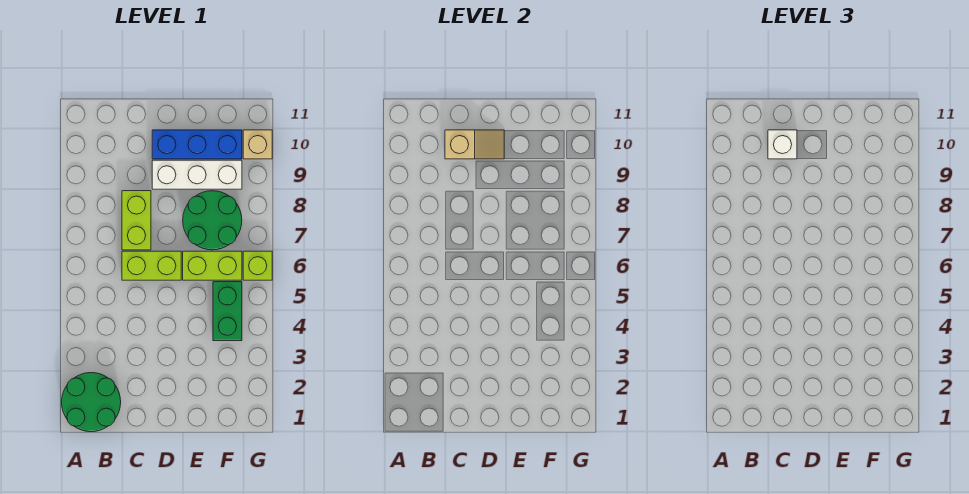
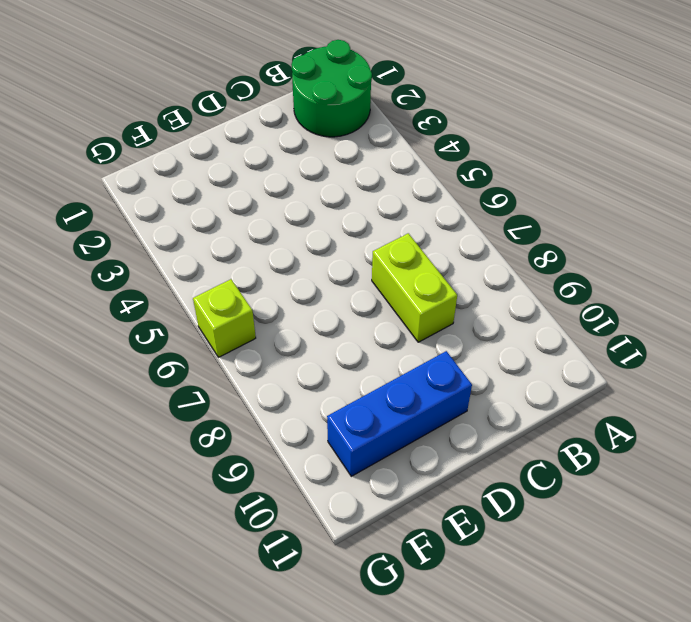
none -> lime brick C6:D6 level 1
none -> white brick D9:F9 level 1
none -> lime brick E6:F6 level 1

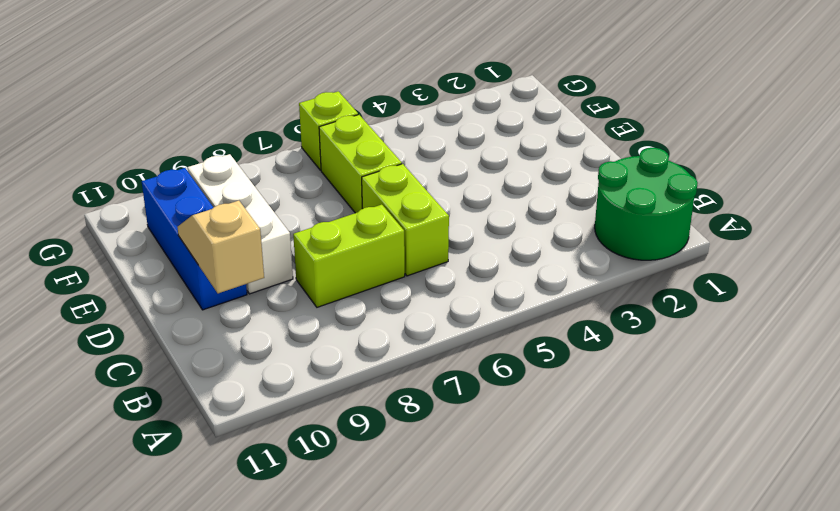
none -> green round brick E7:F8 level 1
none -> green brick F4:F5 level 1
none -> tan brick G10 level 1

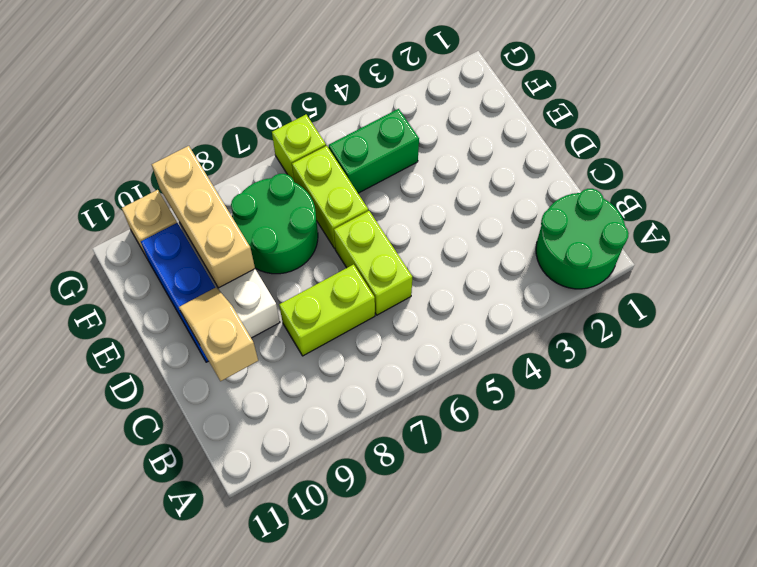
tan brick E9:G9 level 2 -> none
none -> white brick C10 level 3

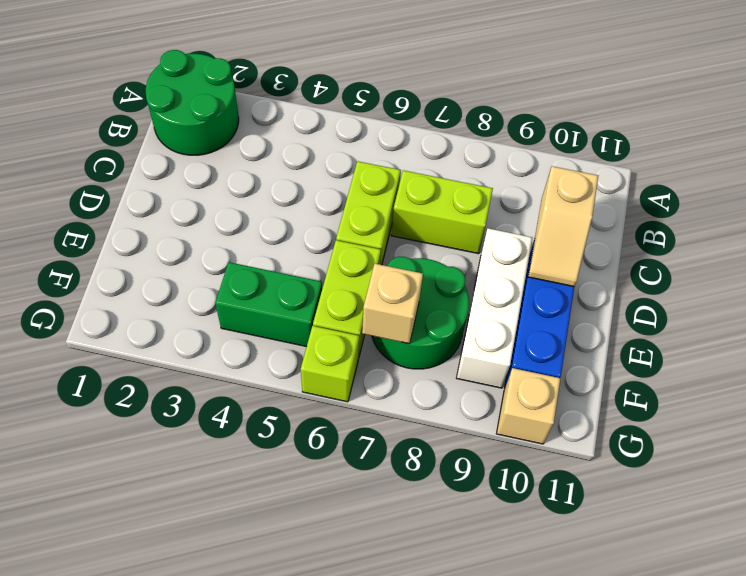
tan brick F7 level 2 -> none
none -> white brick C10 level 3

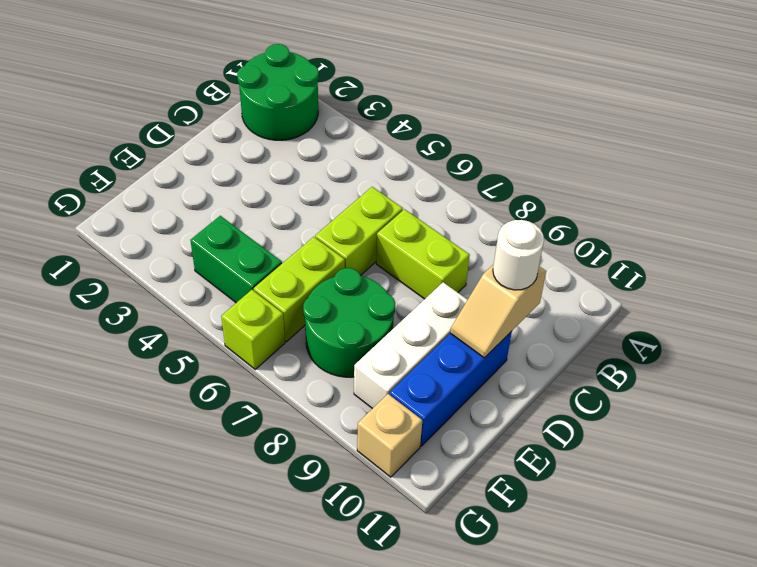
white round brick C10 level 3 -> white brick C10 level 3

